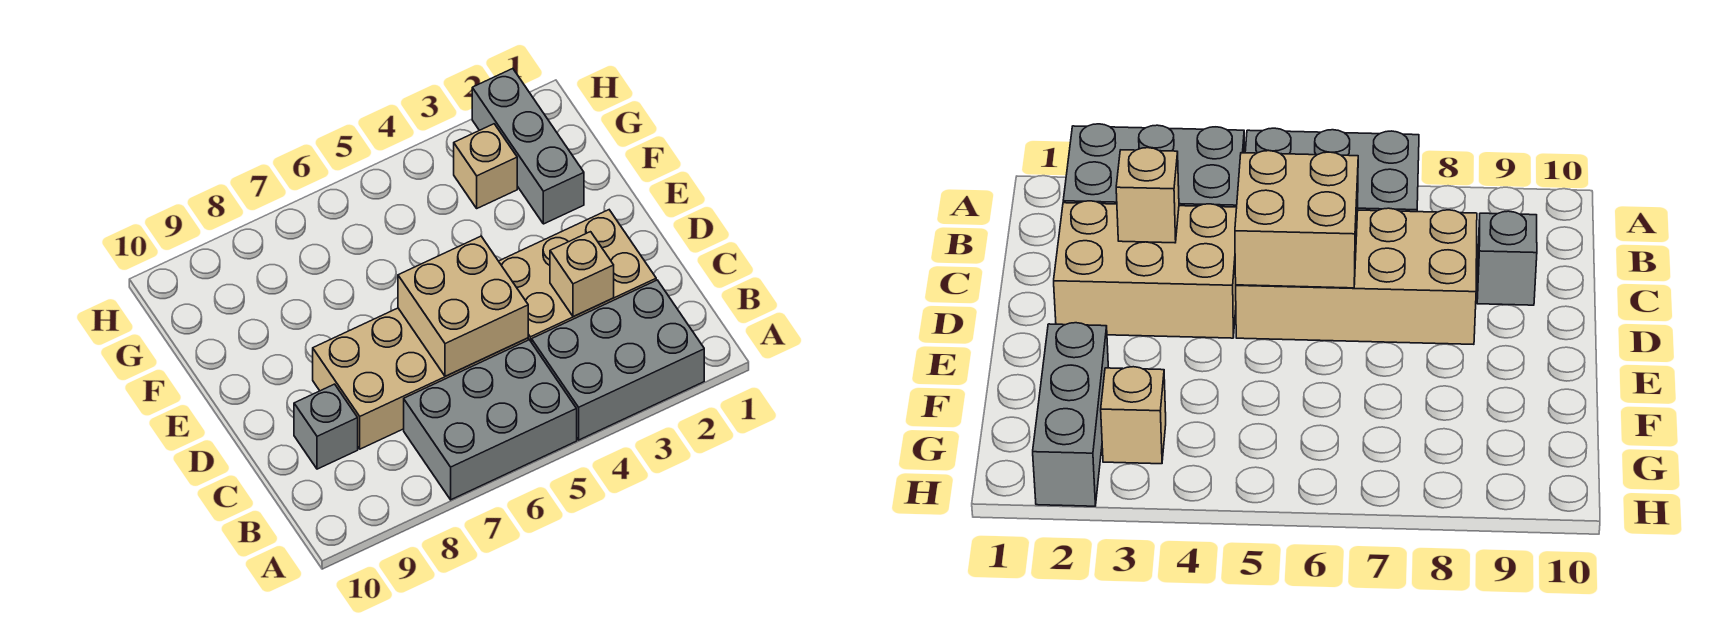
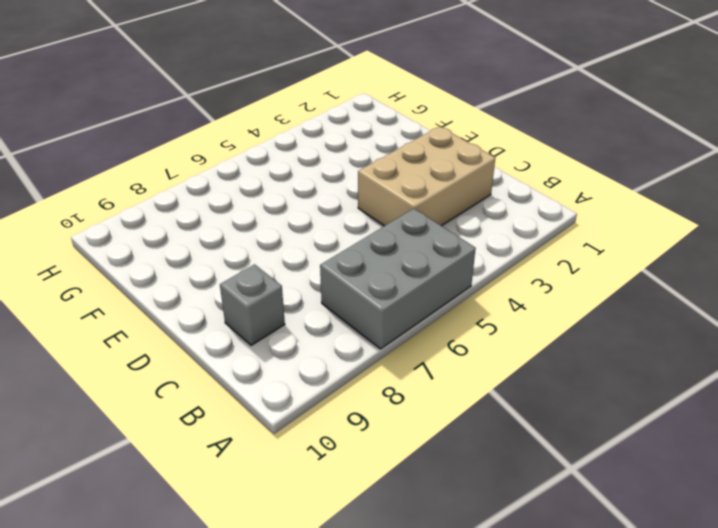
none -> grey brick A2:B4 level 1
none -> tan brick C5:D8 level 1

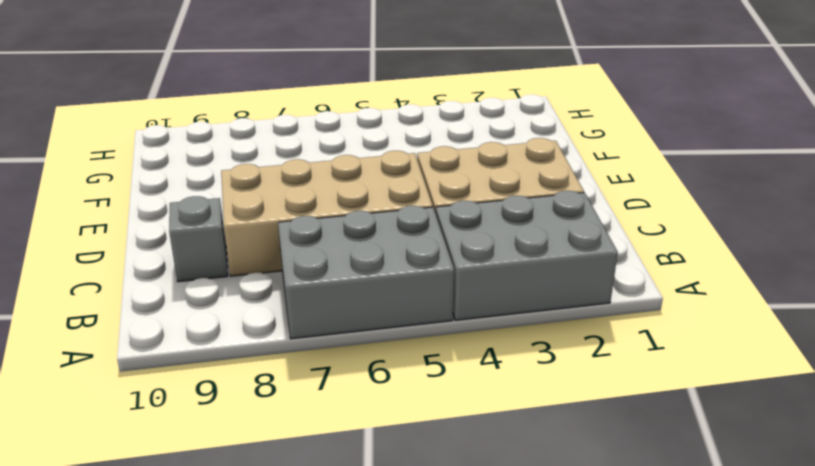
none -> grey brick F2:H2 level 1
none -> tan brick G3 level 1

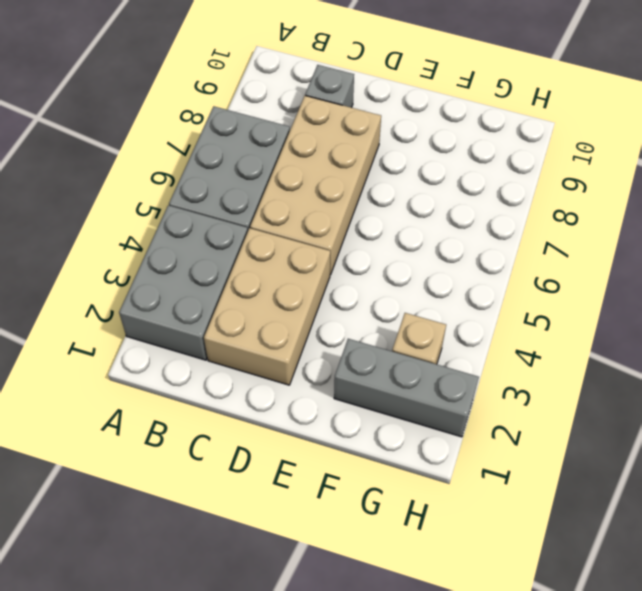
none -> tan brick C3 level 2
none -> tan brick C5:D6 level 2

